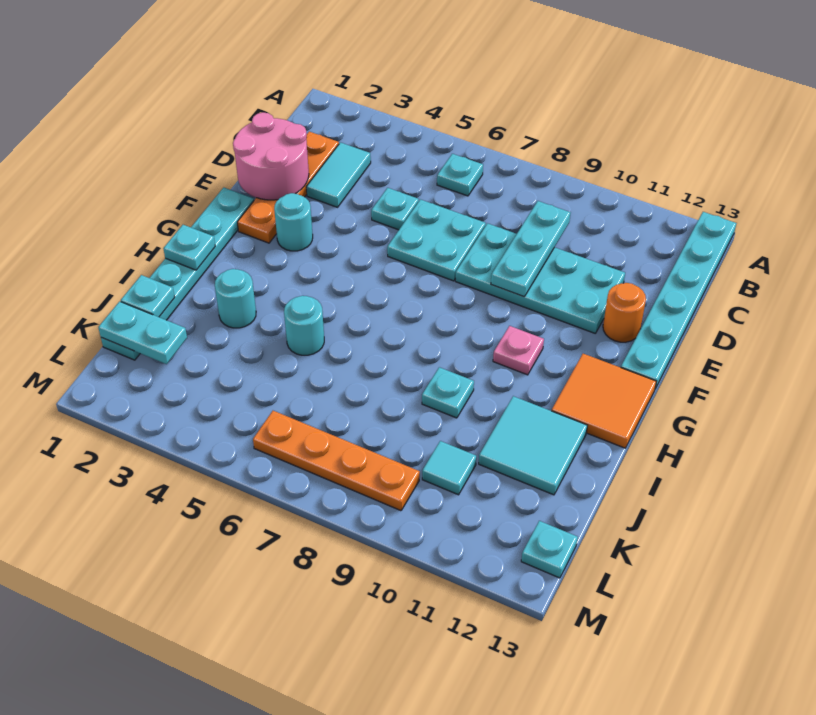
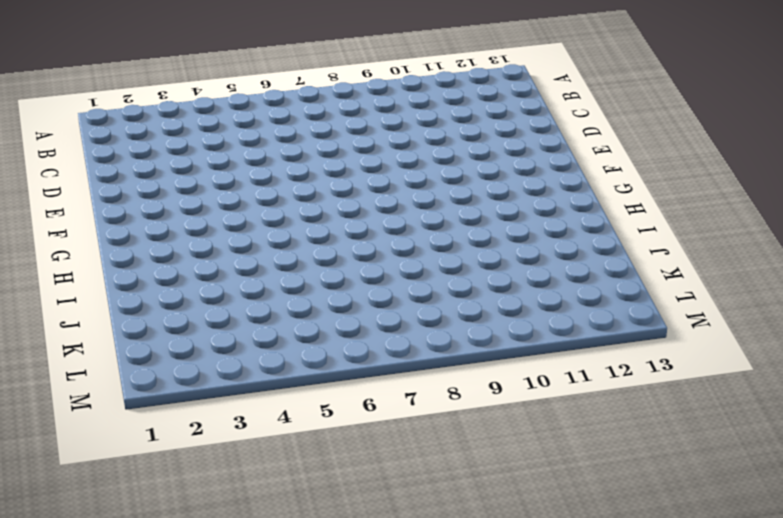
none -> cyan plate A13:F13 level 1
none -> cyan plate B6 level 1
none -> orange plate C2:F2 level 1

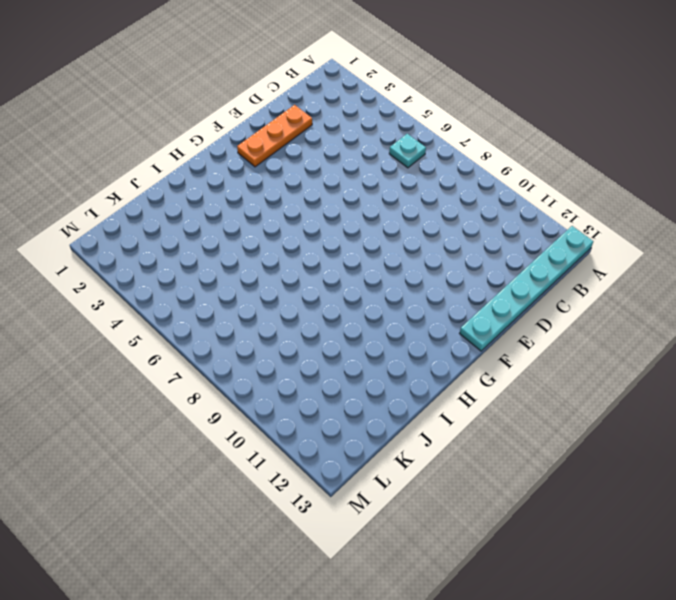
orange plate D2:F2 level 1 -> orange plate C2:F2 level 1
none -> cyan tile C3:D3 level 1
none -> cyan plate D5 level 1
none -> cyan plate D6:E7 level 1

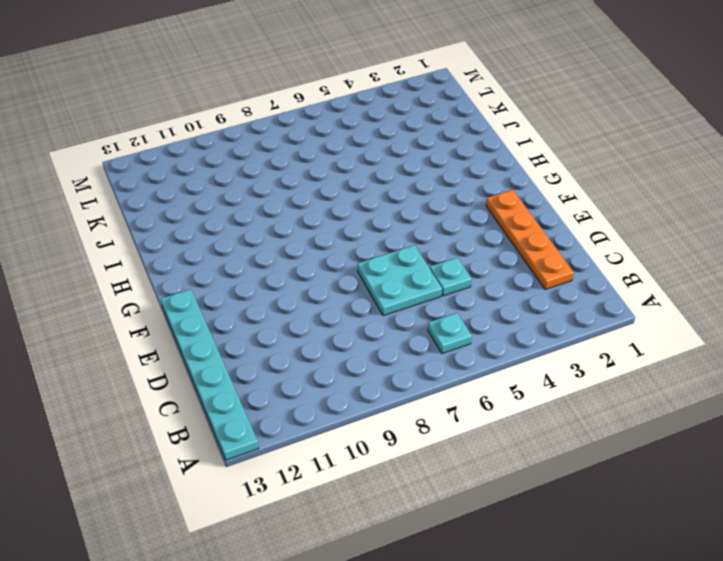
none -> cyan tile C3:D3 level 1
none -> cyan plate D8:E11 level 1
none -> orange round brick E12 level 1

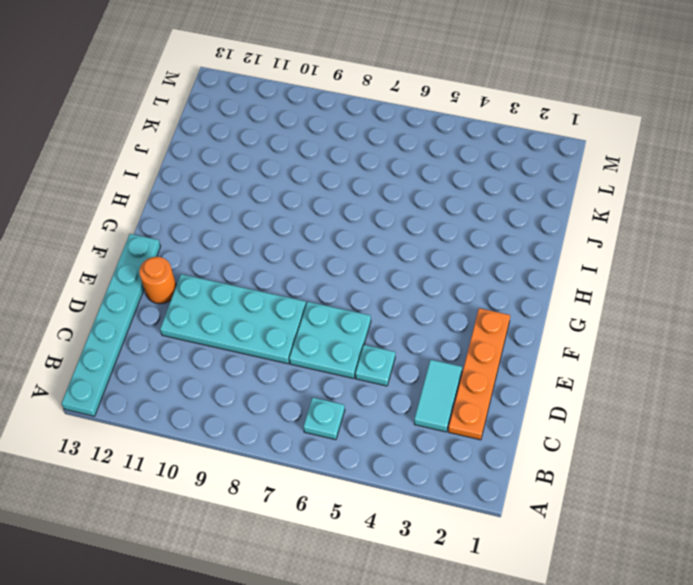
none -> cyan plate F1:K1 level 1
none -> cyan round brick F3 level 1
none -> pink plate G10 level 1

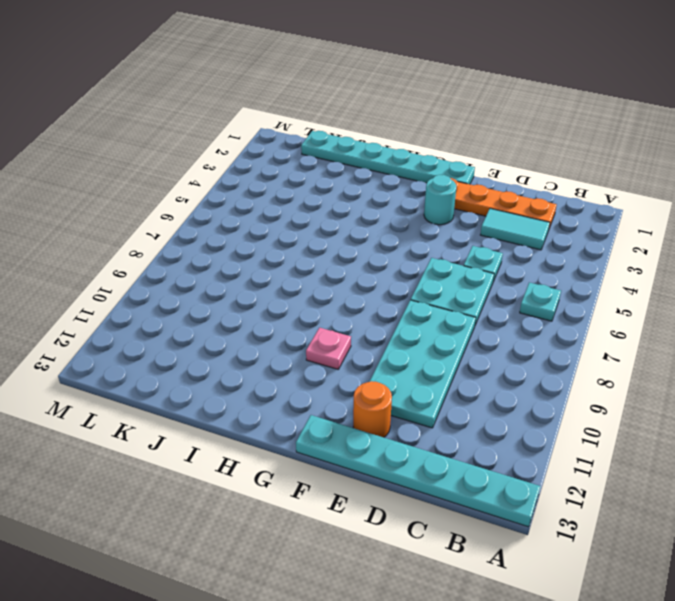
none -> orange tile G12:H13 level 1
none -> cyan round brick I3 level 1
none -> cyan round brick I5 level 1

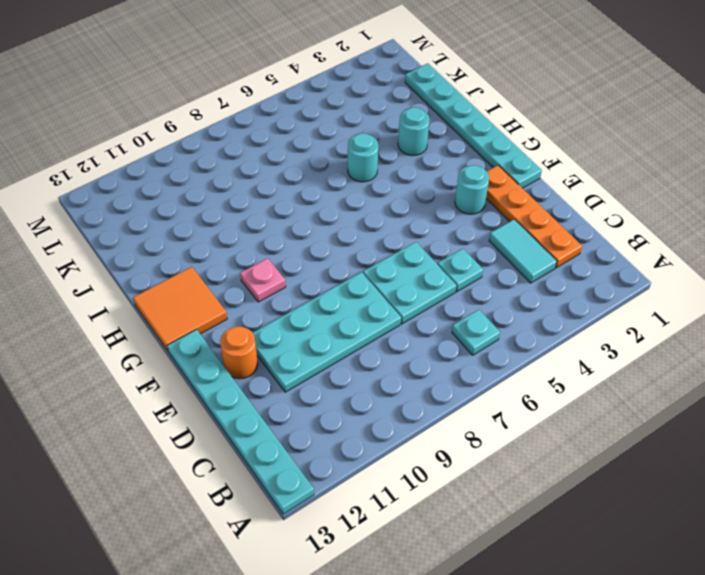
none -> cyan plate I9 level 1
none -> cyan tile I11:J12 level 1
none -> cyan tile K10 level 1

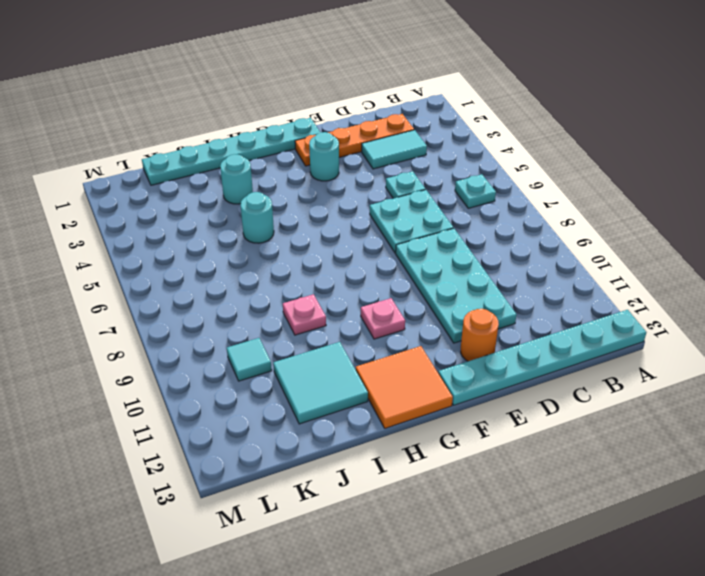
pink plate I9 level 1 -> cyan plate I9 level 1
none -> orange plate L6:L9 level 1
none -> cyan plate L13 level 1
none -> cyan plate C9:E9 level 2

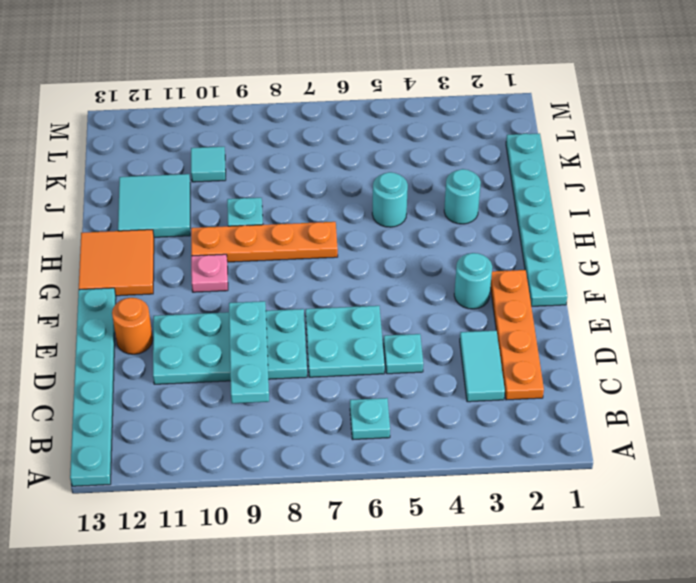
orange plate H7:H10 level 1 -> orange plate L6:L9 level 1
none -> cyan plate L13 level 1
none -> pink round brick D1:E2 level 2
none -> cyan plate H1 level 2

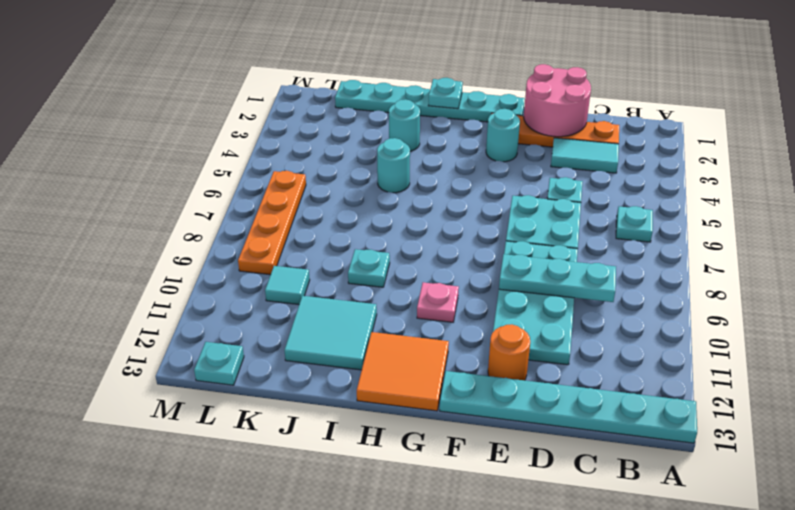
none -> cyan plate J1 level 2
none -> cyan plate K1:K2 level 2

